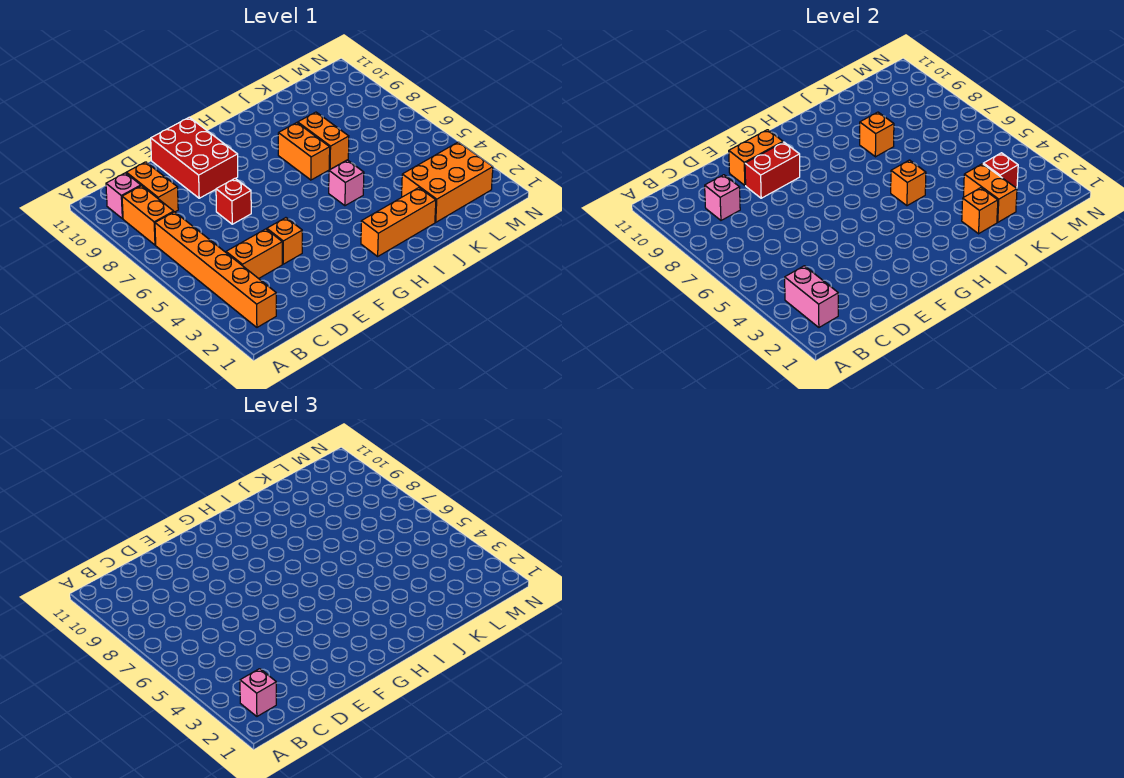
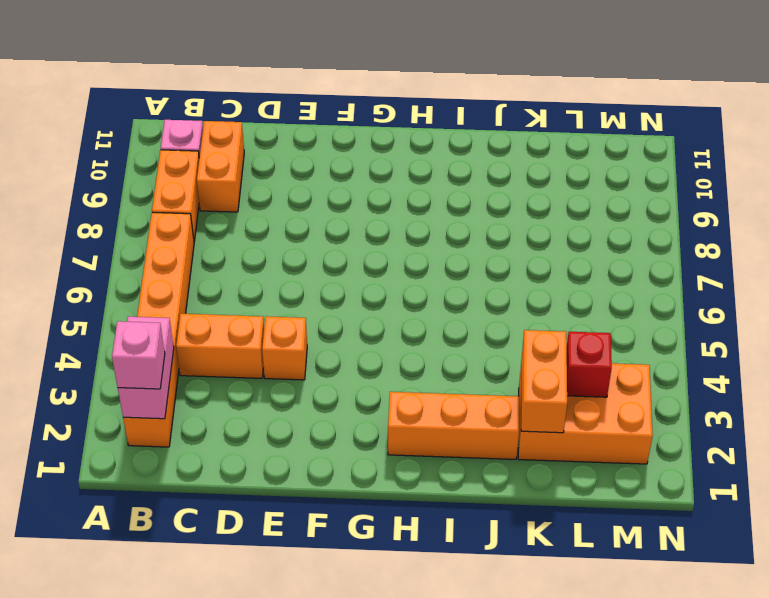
none -> red brick E7 level 1
none -> red brick E9:F11 level 1
none -> pink brick I5 level 1

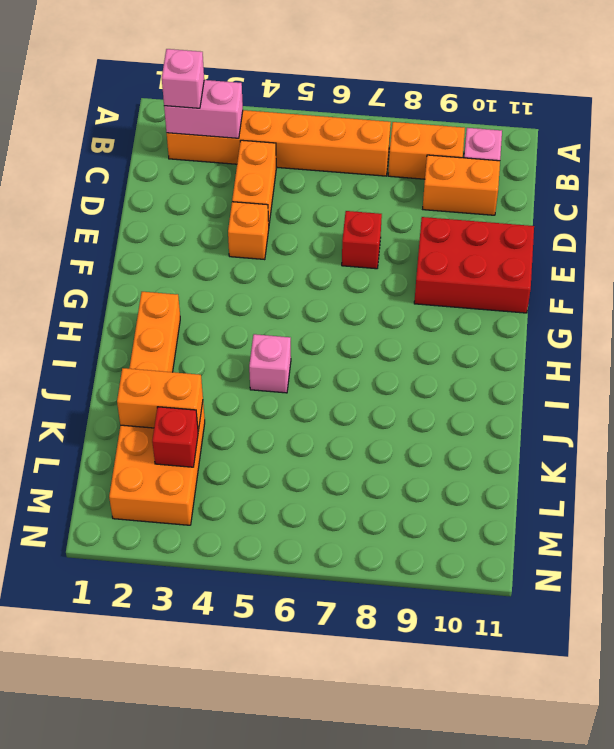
none -> orange brick I7:I8 level 1
none -> orange brick J7:J8 level 1
none -> pink brick C9 level 2

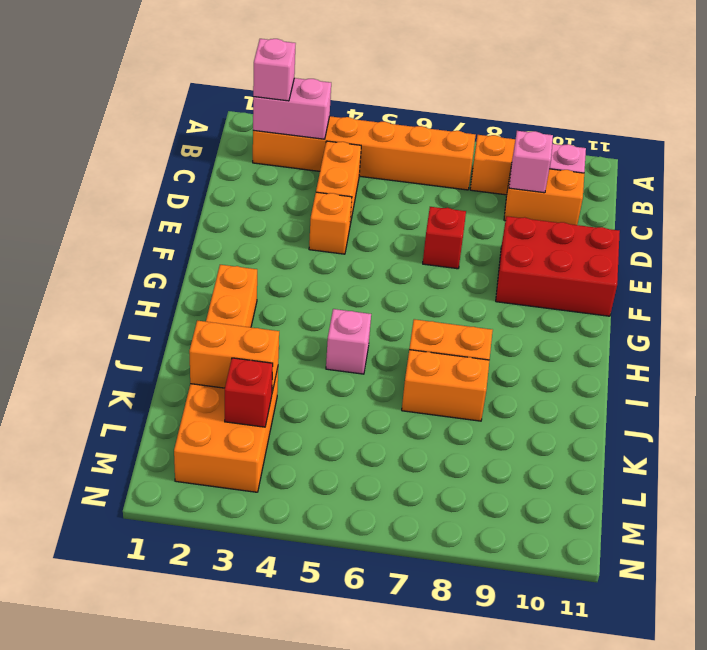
none -> red brick E9:F9 level 2
none -> orange brick E10:F10 level 2
none -> orange brick I5 level 2

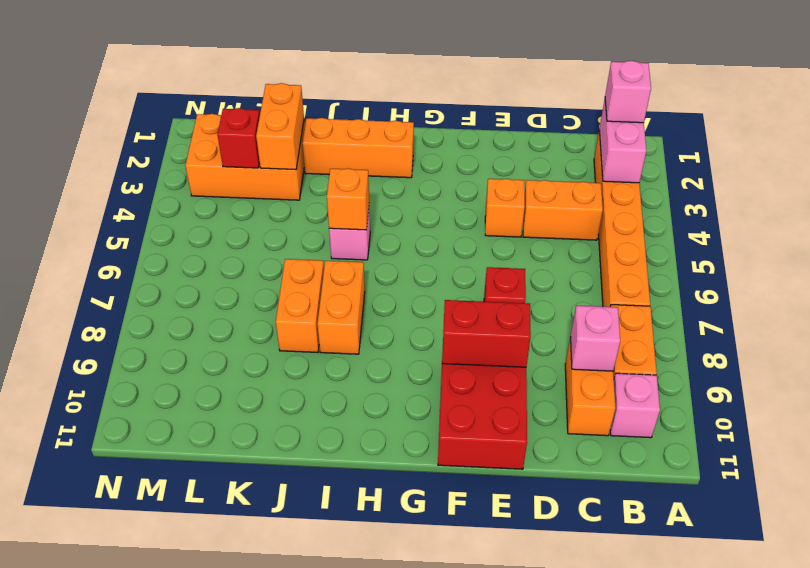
none -> orange brick E10:F10 level 2
none -> orange brick J2 level 2
none -> orange brick J8 level 2

